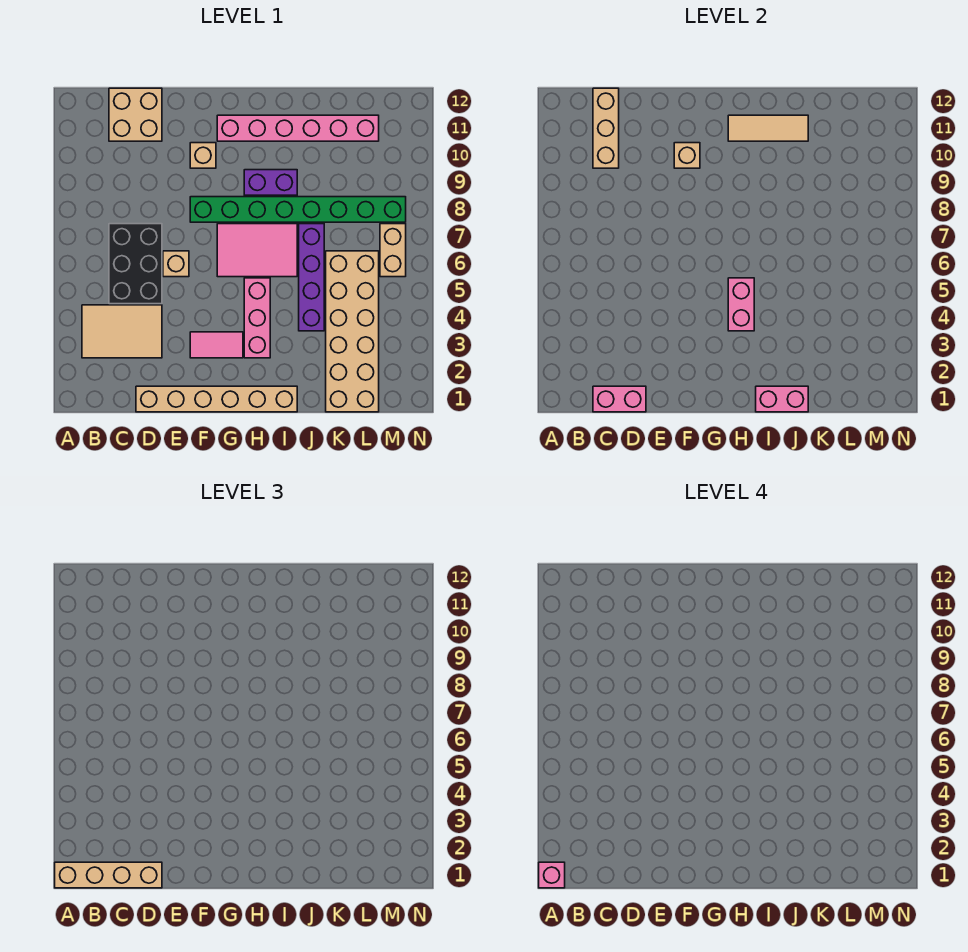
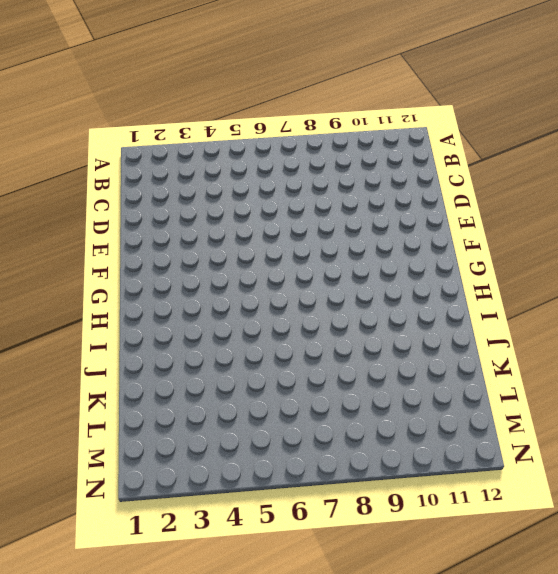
none -> tan tile B3:D4 level 1
none -> black brick C5:D7 level 1
none -> tan brick C11:D12 level 1

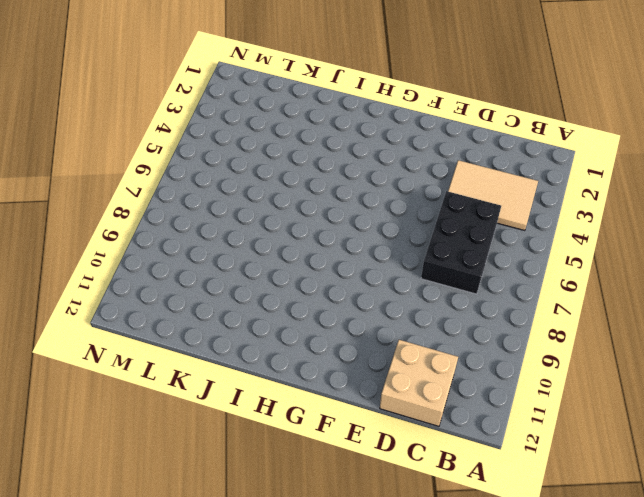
none -> tan brick D1:I1 level 1
none -> tan brick E6 level 1
none -> pink tile F3:G3 level 1

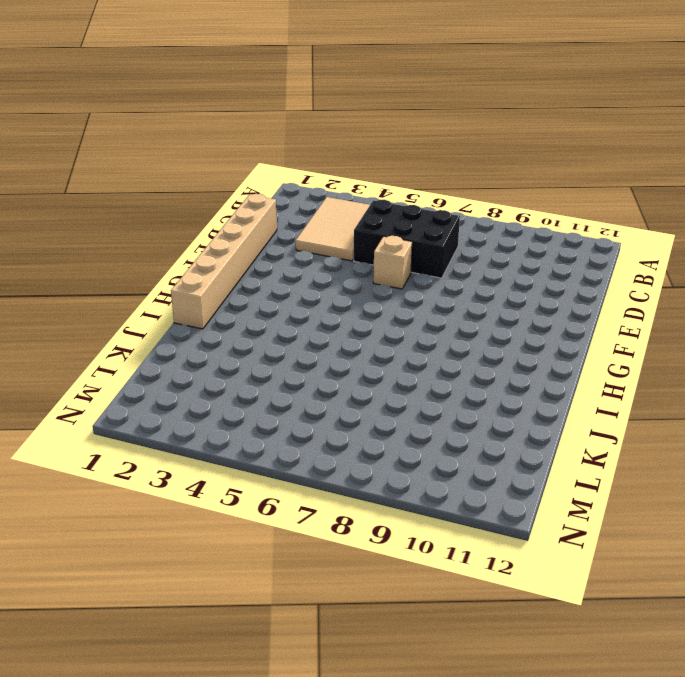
none -> tan brick C11:D12 level 1
none -> pink tile F3:G3 level 1
none -> green brick F8:M8 level 1

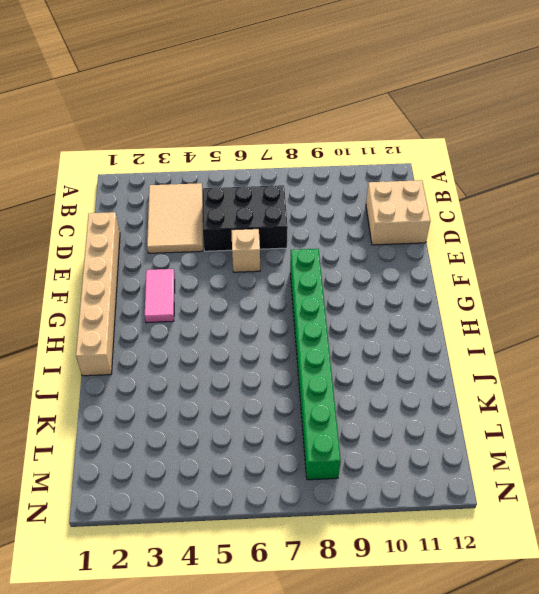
none -> tan brick F10 level 1
none -> pink tile G6:I7 level 1
none -> pink brick G11:L11 level 1

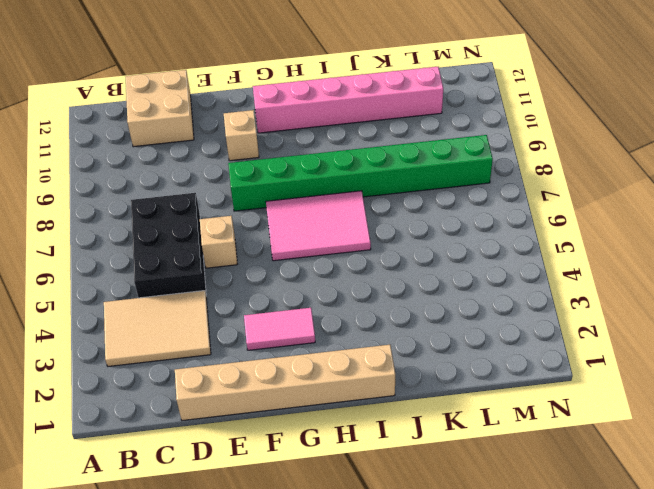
none -> pink brick H3:H5 level 1
none -> purple brick H9:I9 level 1
none -> purple brick J4:J7 level 1

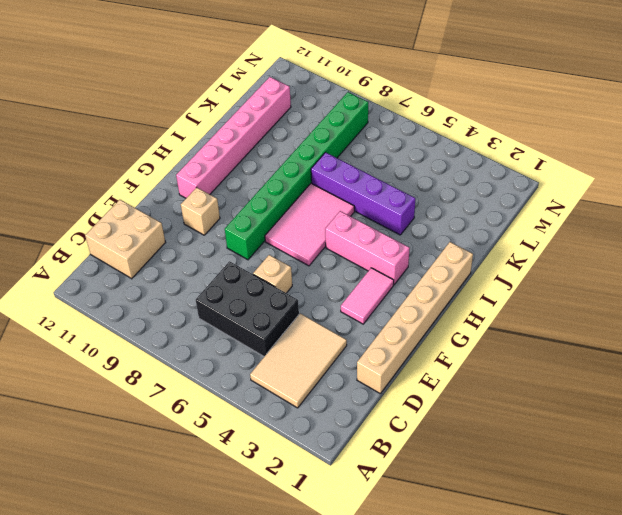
none -> purple brick H9:I9 level 1
none -> tan brick K1:L6 level 1
none -> tan brick M6:M7 level 1

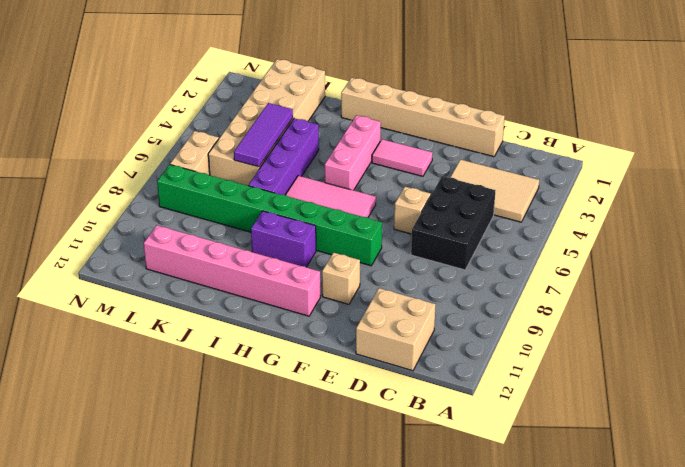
purple tile K4:K6 level 2 -> none
none -> pink brick C1:D1 level 2
none -> tan brick C10:C12 level 2
none -> tan brick F10 level 2

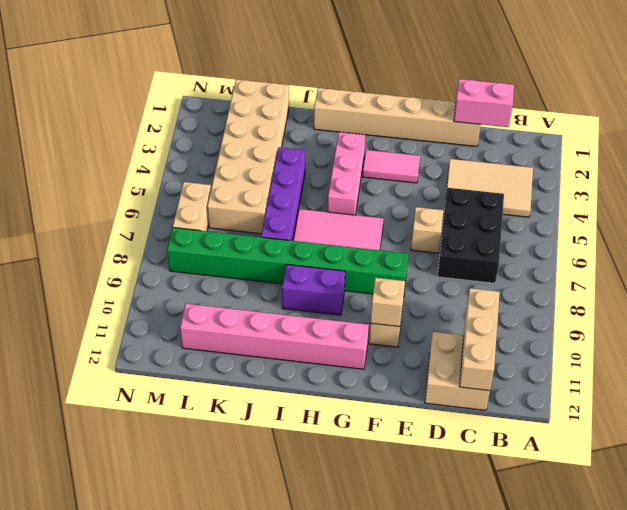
none -> pink brick H4:H5 level 2
none -> tan tile H11:J11 level 2
none -> pink brick I1:J1 level 2

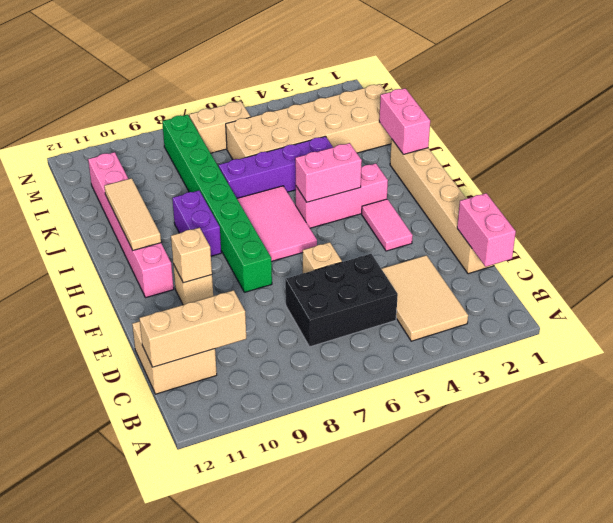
none -> tan brick A1:D1 level 3
none -> pink brick A1 level 4

